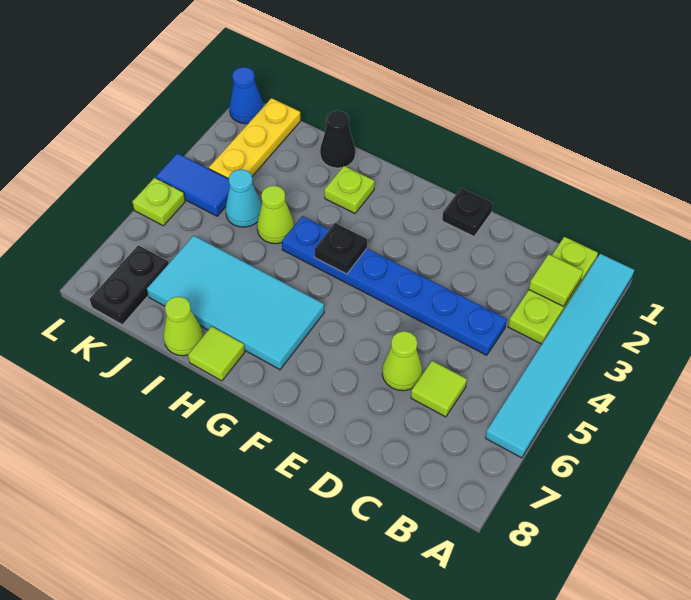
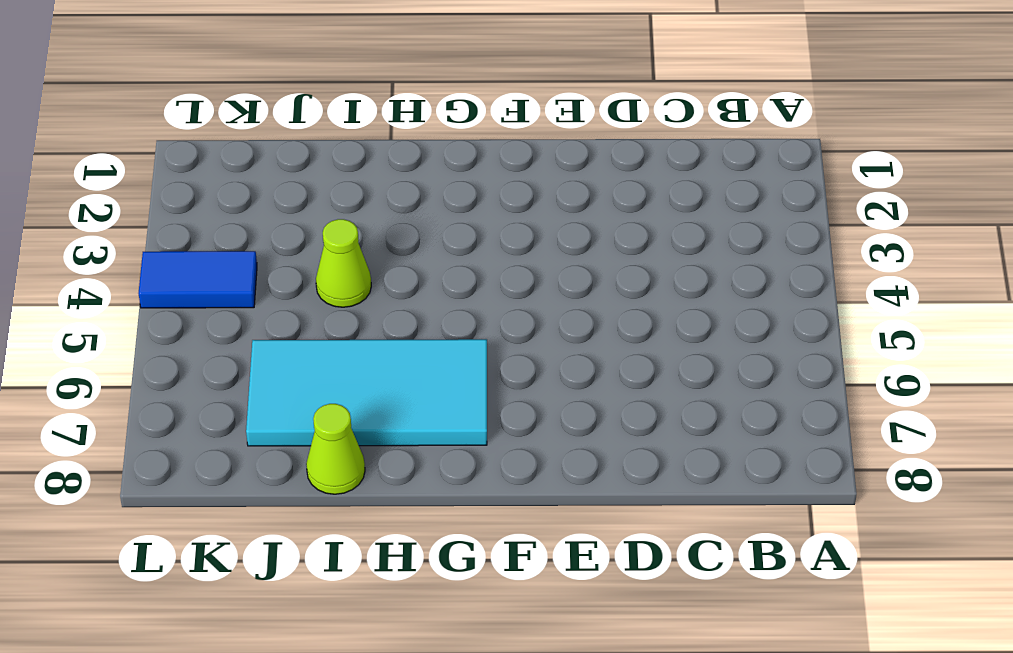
none -> cyan tile A1:A6 level 1
none -> lime plate B1:B3 level 1
none -> blue plate C4:H4 level 1

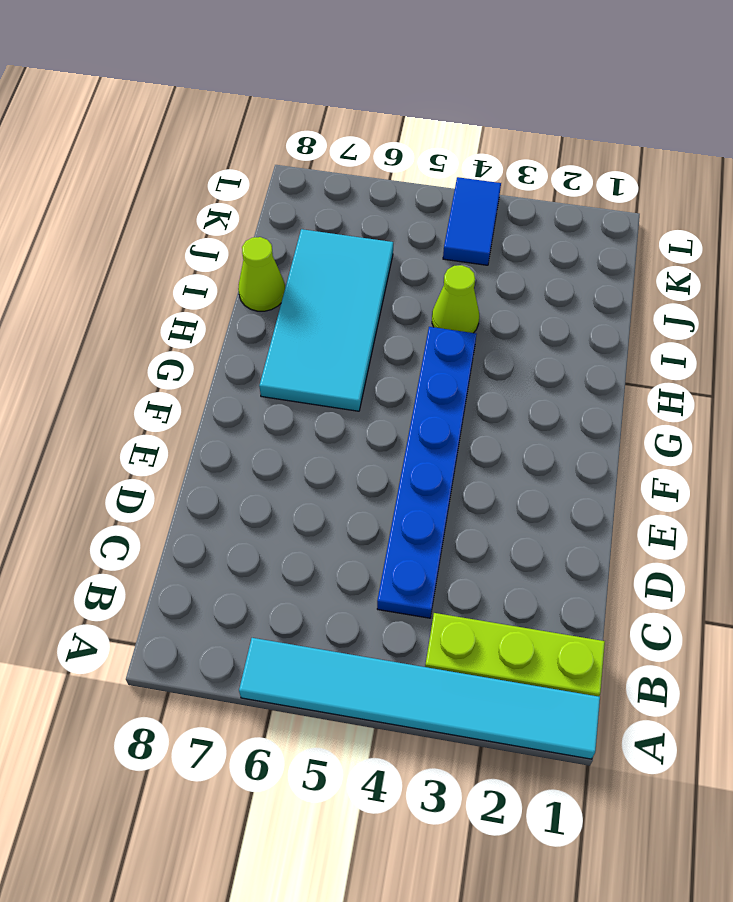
none -> lime tile C6 level 1
none -> lime cone D6 level 1
none -> black plate E1 level 1

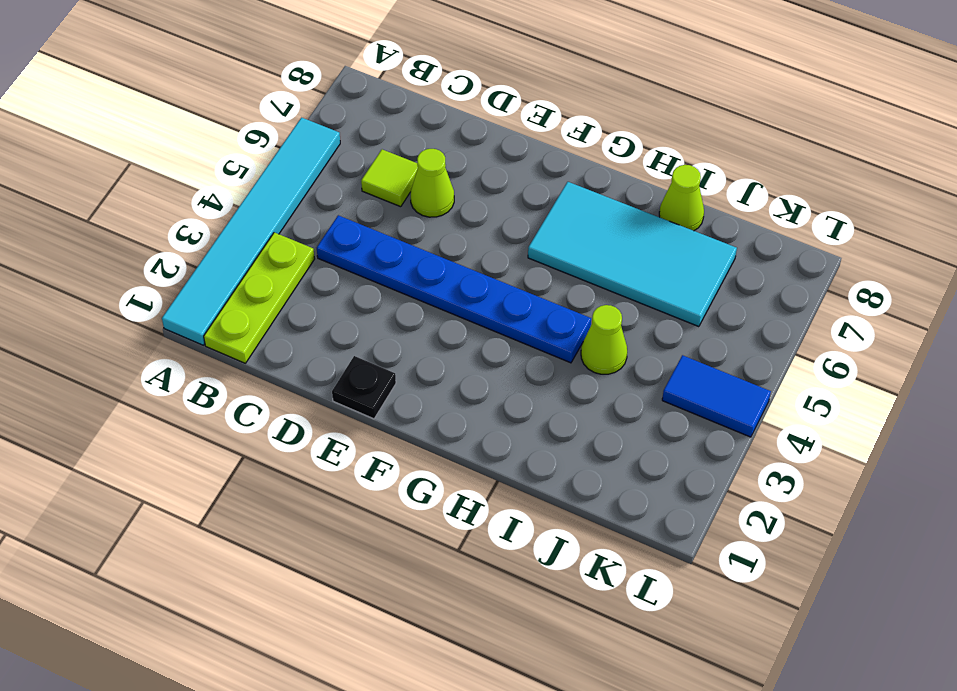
none -> lime plate H2 level 1
none -> lime tile H8 level 1
none -> black cone I1 level 1

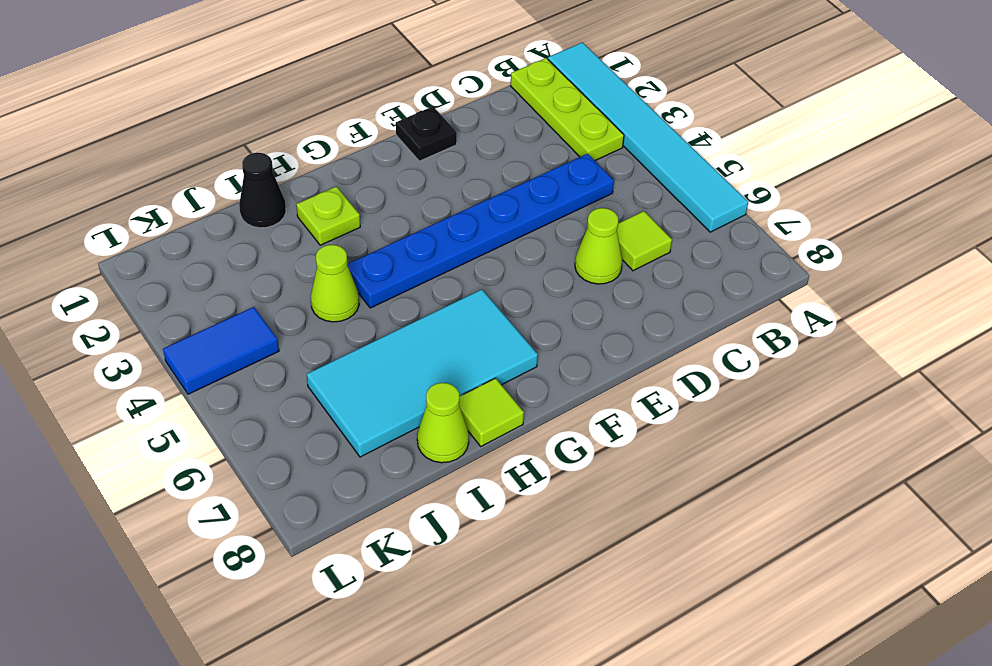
none -> cyan cone J4 level 1
none -> yellow plate K1:K3 level 1
none -> black plate K7:K8 level 1

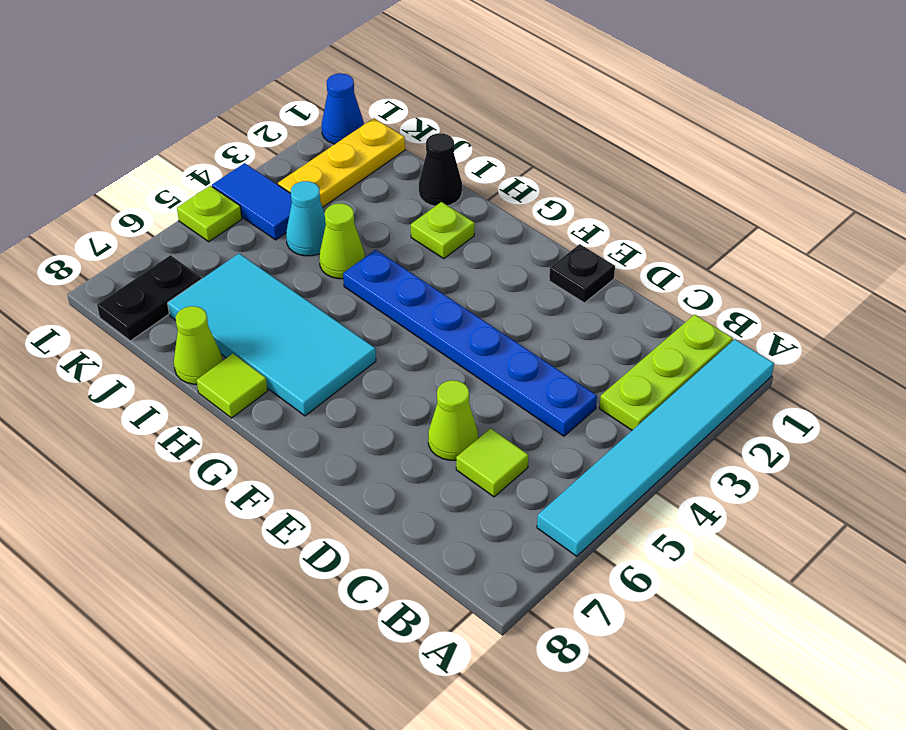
none -> lime tile B2 level 2
none -> black plate G4 level 2

